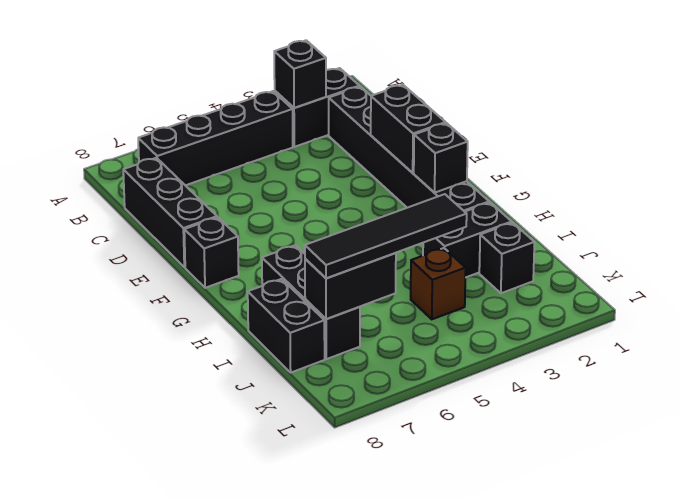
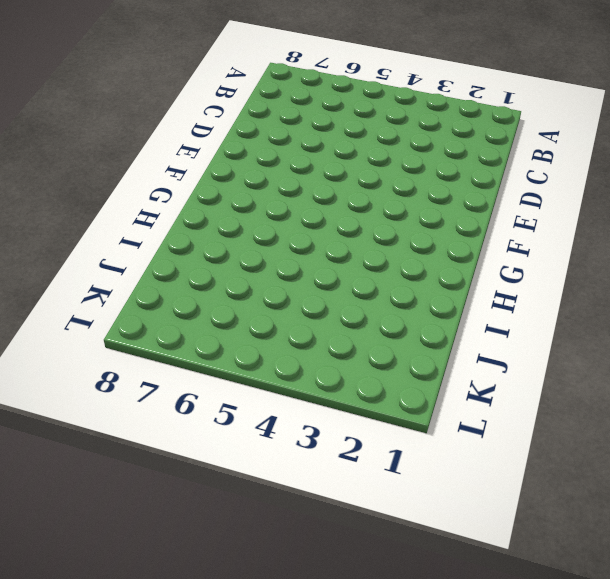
none -> black brick B2:B3 level 1
none -> black brick B4:B7 level 1
none -> black brick C2:H2 level 1

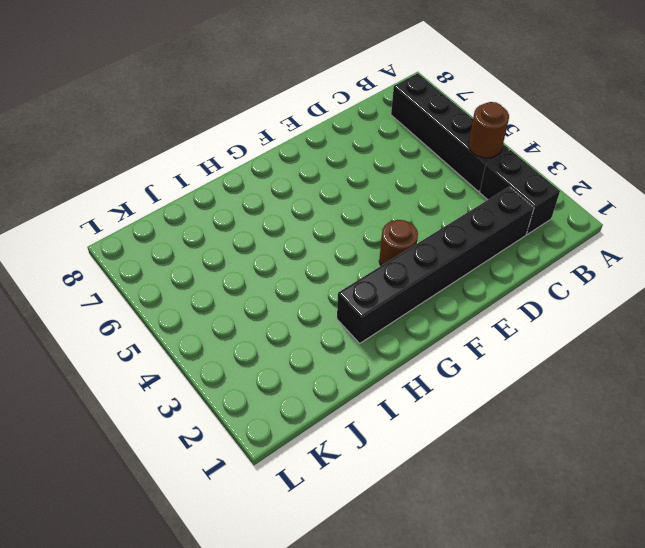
brown round brick B4 level 2 -> none
brown round brick F3 level 1 -> none
none -> black brick C8:E8 level 1
none -> black brick F8 level 1
none -> black brick H7:J7 level 1

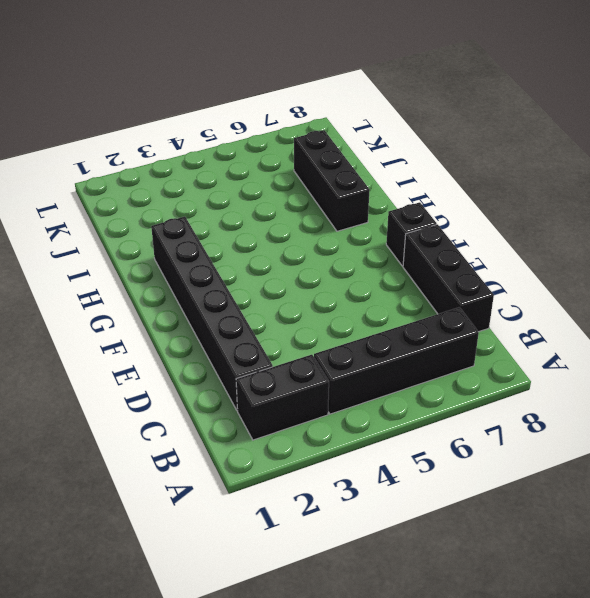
none -> black brick I2:I3 level 1
none -> black brick I8:J8 level 1
none -> black brick J2 level 1

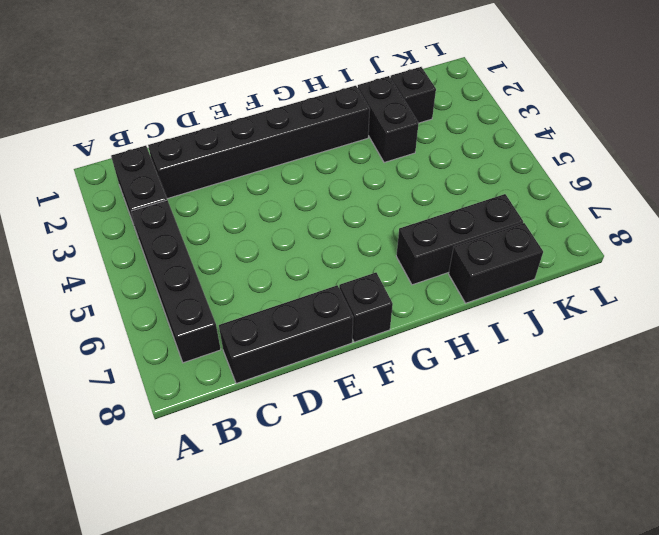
none -> brown brick J4 level 1
none -> black brick B3 level 2
none -> black brick E2:F2 level 2

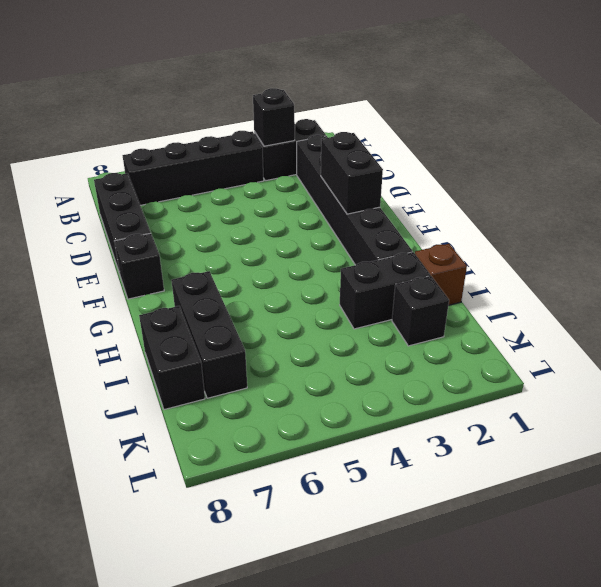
brown brick I1 level 1 -> brown brick J4 level 1
none -> black brick G2 level 2
none -> black brick J6:J7 level 2
none -> black tile J4:J7 level 3

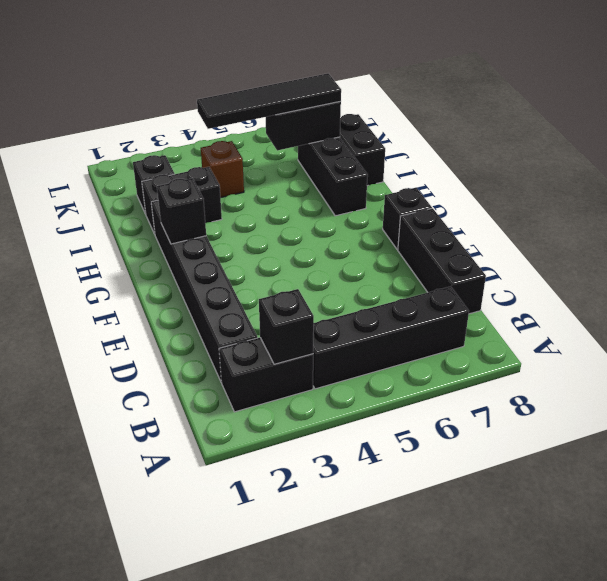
none -> black brick E2:F2 level 2

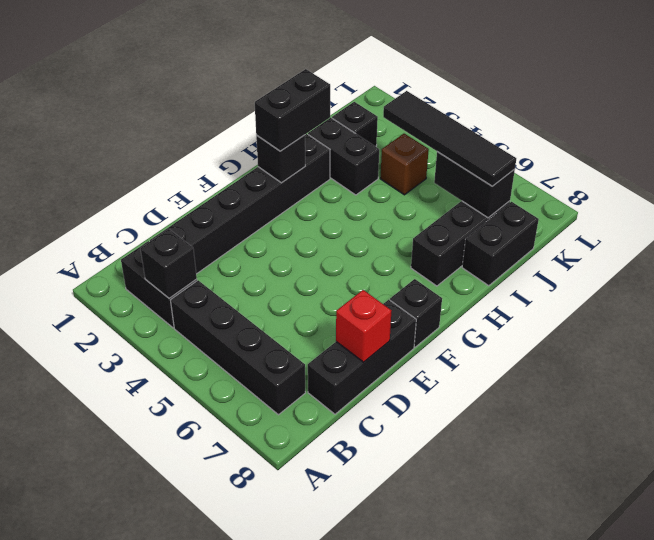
red brick D8 level 2 -> none
black brick G2:H2 level 3 -> black brick E2:F2 level 2

